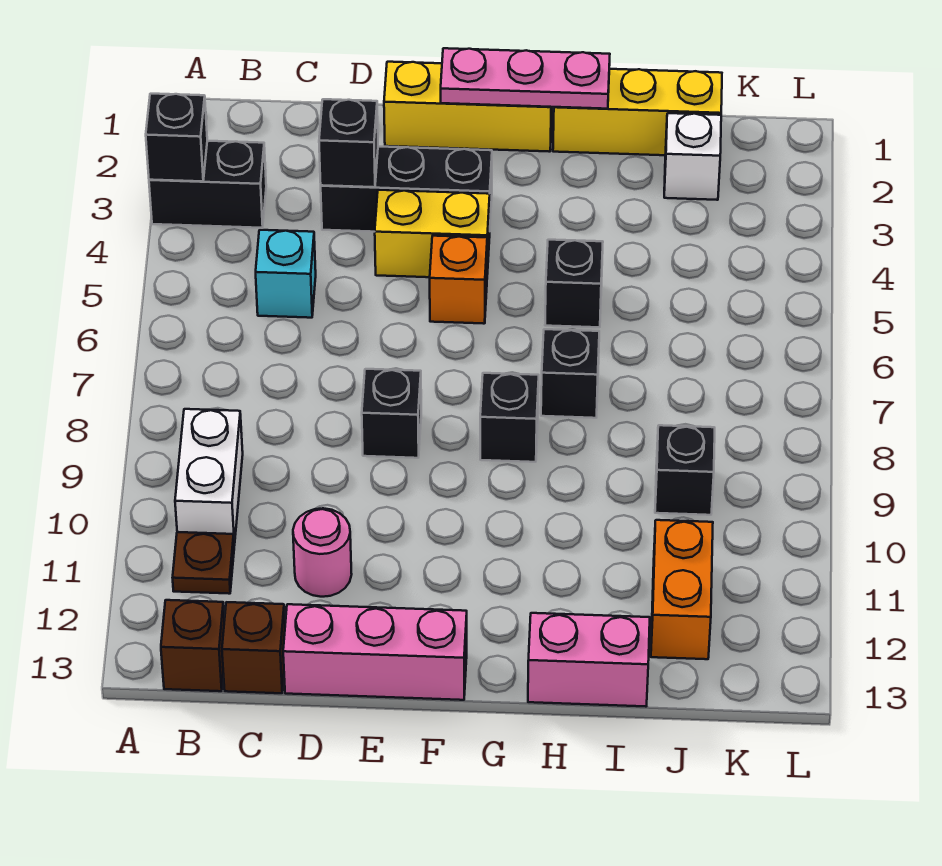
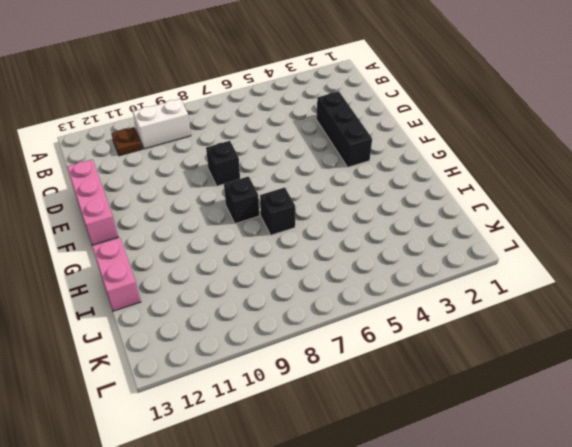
none -> black brick A3:B3 level 1
none -> brown brick B13 level 1
none -> cyan brick C5 level 1

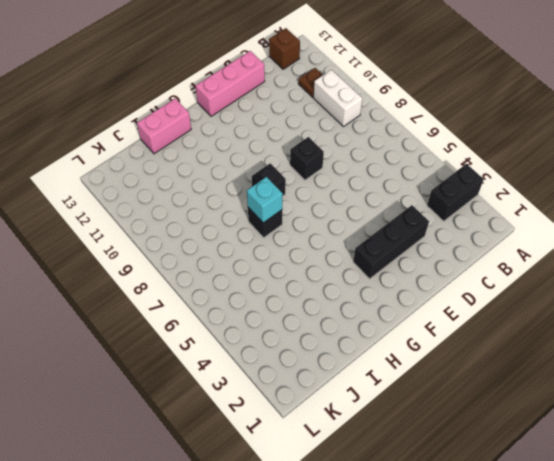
cyan brick H7 level 2 -> cyan brick C5 level 1
none -> brown brick C13 level 1
none -> pink round brick D11 level 1
none -> yellow brick E1:G1 level 1

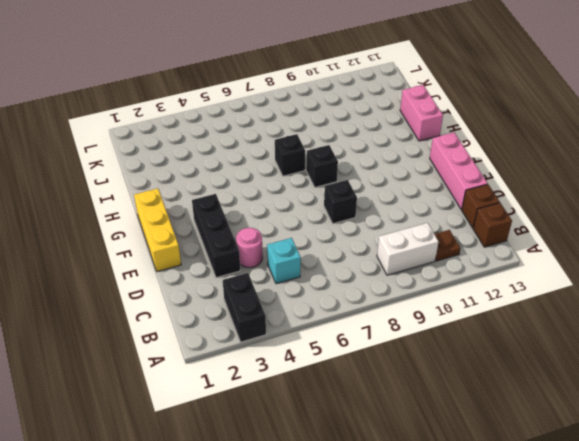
pink round brick D4 level 1 -> pink round brick D11 level 1
none -> yellow brick E4:F4 level 1
none -> orange brick F5 level 1
none -> yellow brick H1:J1 level 1

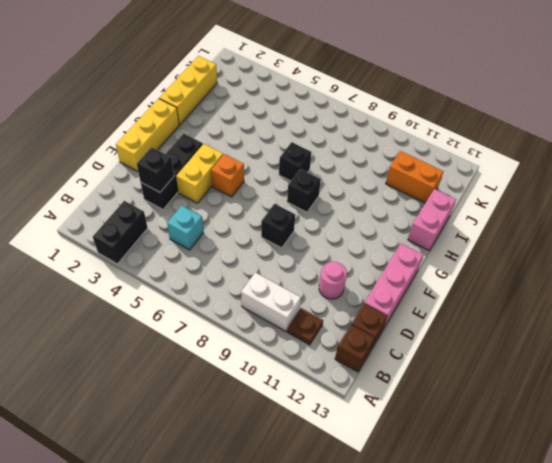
none -> black brick H5 level 1
none -> white brick J2 level 1
none -> black brick J9 level 1

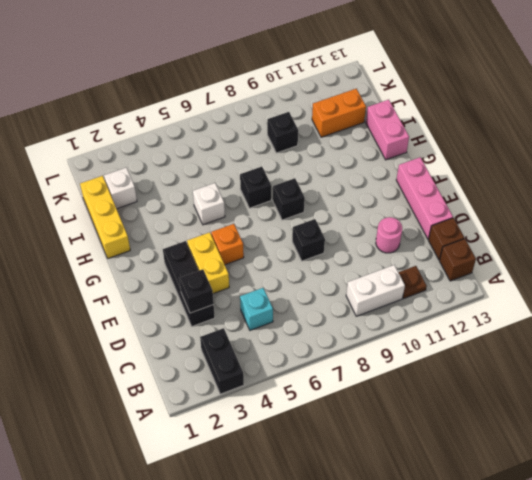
white brick H5 level 1 -> black brick H5 level 1
none -> yellow brick E1:G1 level 1
none -> black brick A3 level 2
none -> pink plate F1:H1 level 2

